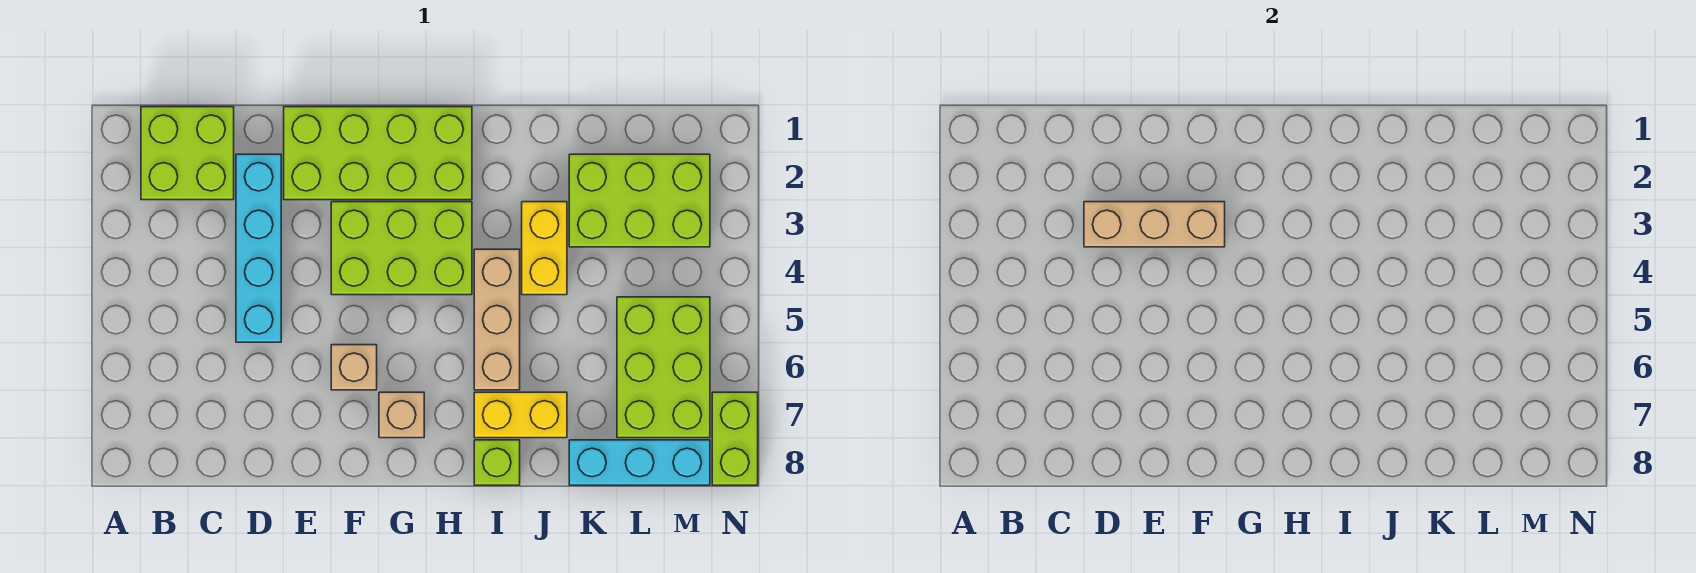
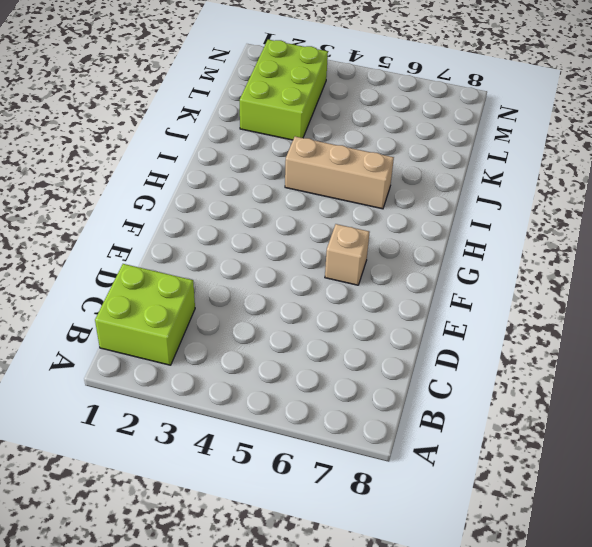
none -> cyan brick D2:D5 level 1
none -> lime brick E1:H2 level 1
none -> lime brick F3:H4 level 1

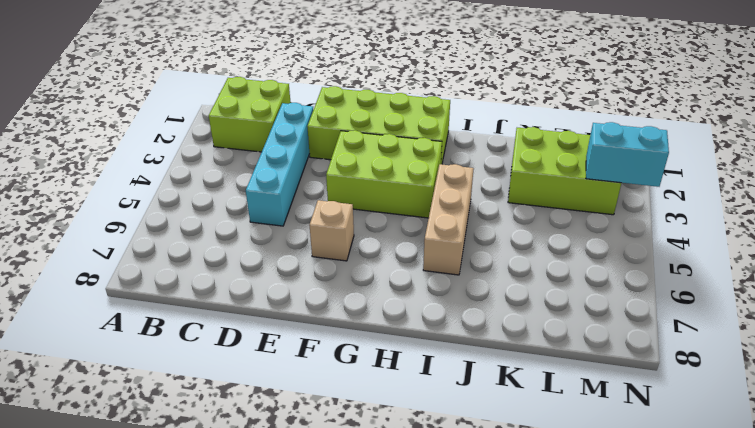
cyan brick M3:N3 level 2 -> none
none -> tan brick G7 level 1
none -> yellow brick I7:J7 level 1
none -> lime brick I8 level 1

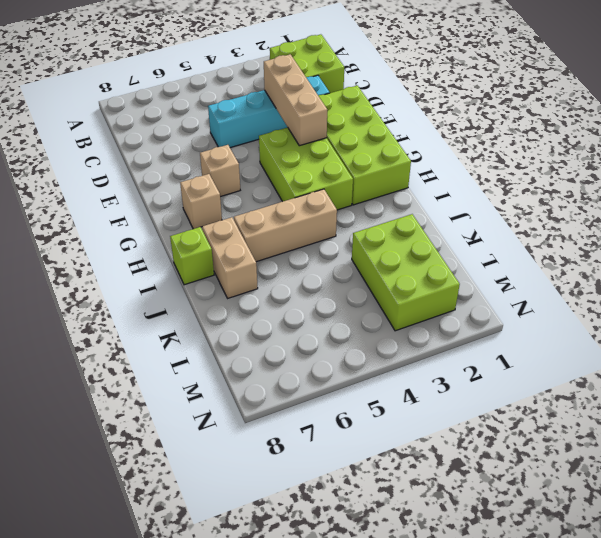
tan brick I7:J7 level 1 -> yellow brick I7:J7 level 1
none -> yellow brick J3:J4 level 1
none -> cyan brick K8:M8 level 1
none -> lime brick L5:M7 level 1

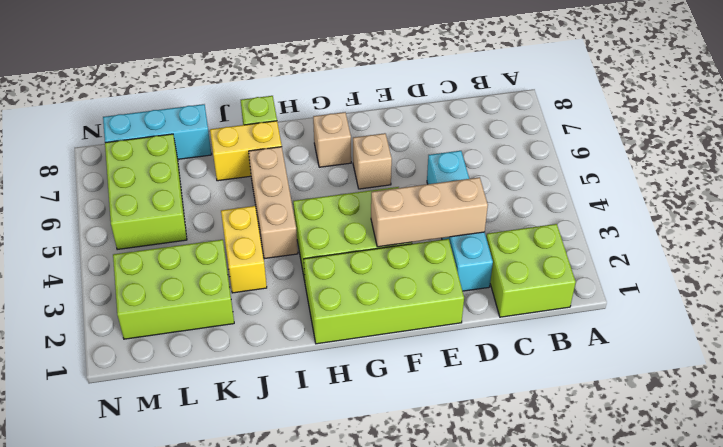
none -> lime brick N7:N8 level 1

